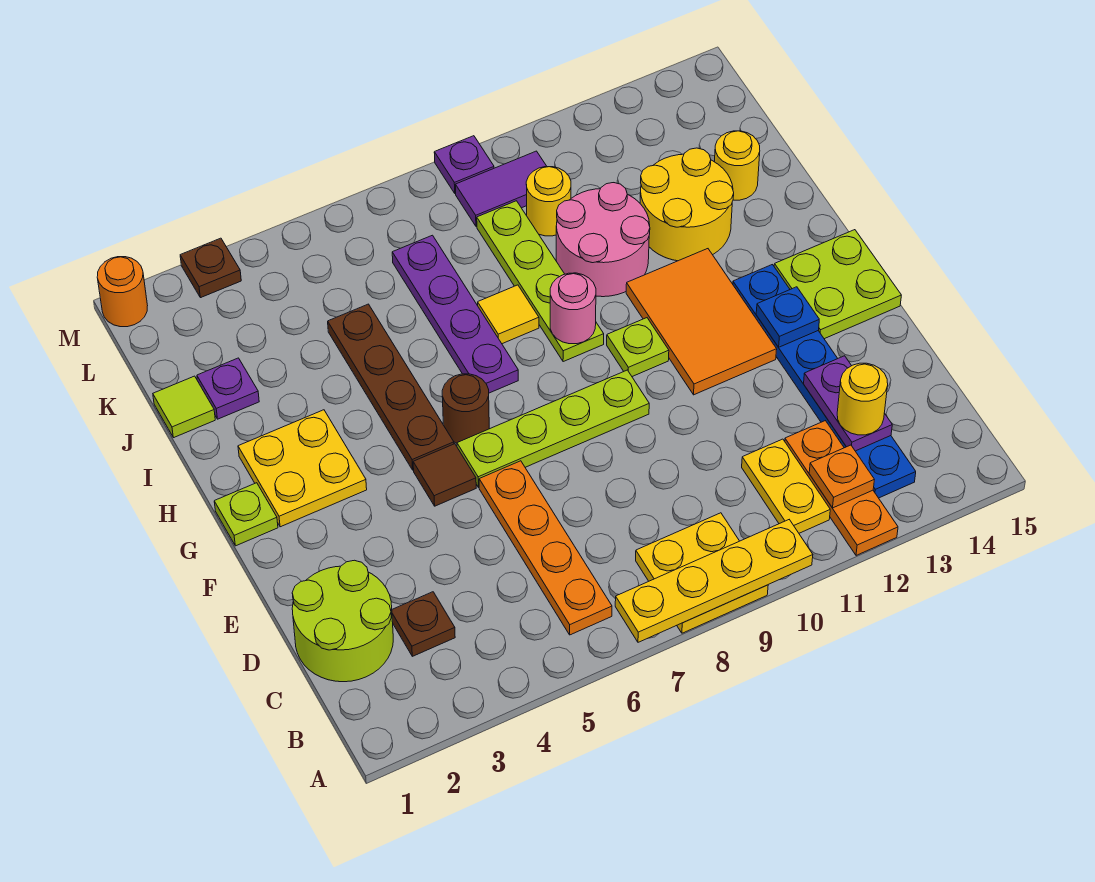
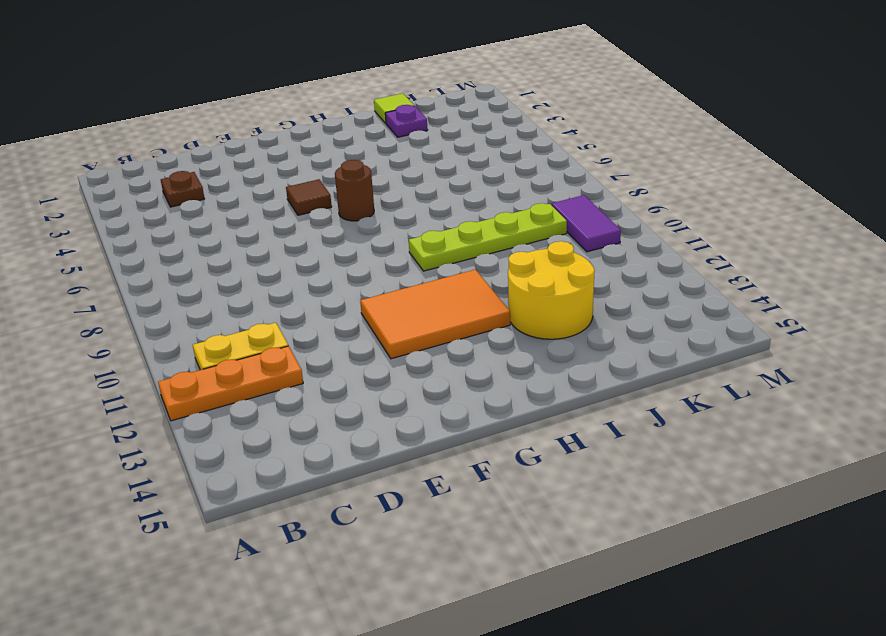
none -> yellow plate A8:B9 level 1
none -> orange plate B6:E6 level 1
none -> blue plate B13:G13 level 1
none -> lime round brick C1:D2 level 1

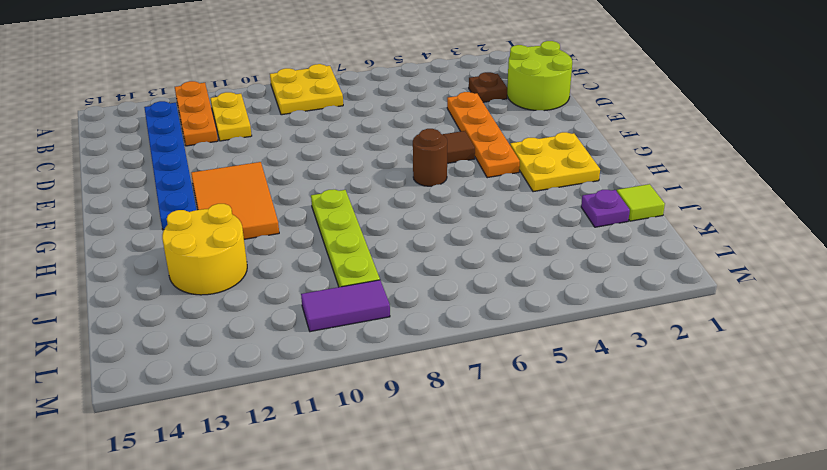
orange plate D4:G4 level 1 -> orange plate B6:E6 level 1
none -> lime plate F6:F9 level 1
none -> lime plate F14:G15 level 1
none -> lime plate G1 level 1
none -> brown plate G5:J5 level 1

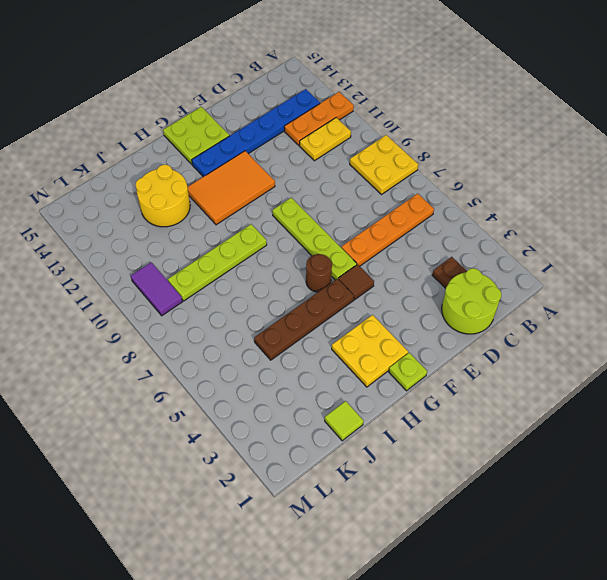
none -> lime plate G10 level 1
none -> purple plate H7:K7 level 1
none -> yellow tile I8 level 1
none -> pink round brick I10:J11 level 1

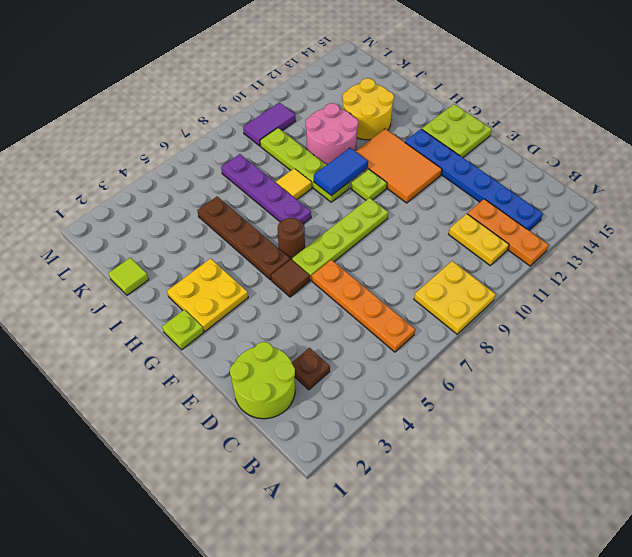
blue tile H9:H10 level 2 -> pink round brick H9 level 2
none -> purple plate J2 level 1
none -> yellow round brick J14 level 1
none -> yellow round brick K10 level 1
none -> orange round brick M1 level 1

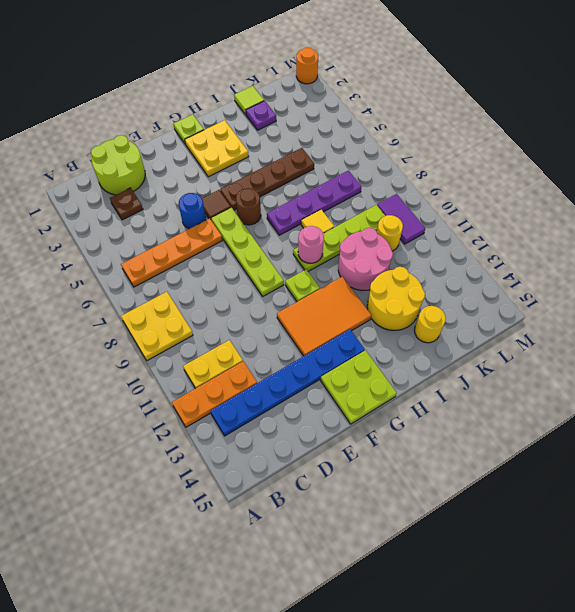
blue round brick E5 level 1 -> none
none -> brown plate M3 level 1
none -> purple plate M9 level 1
none -> yellow plate A7:A10 level 2
none -> orange plate B12 level 2

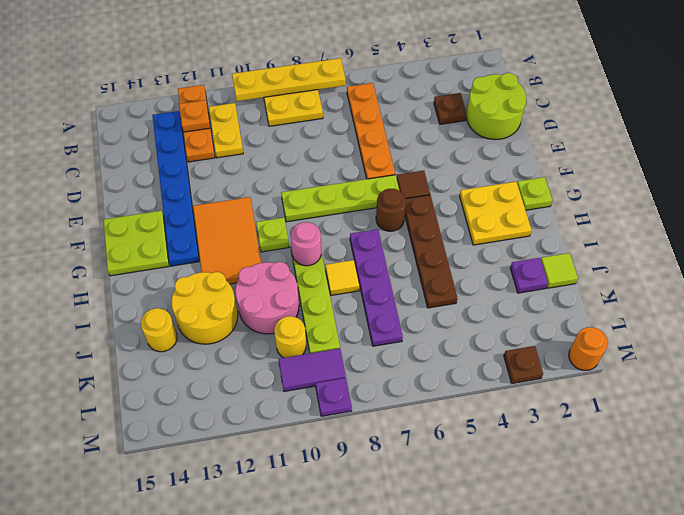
none -> purple plate C13:D13 level 2
none -> blue plate F13 level 2
none -> yellow round brick C13 level 3

